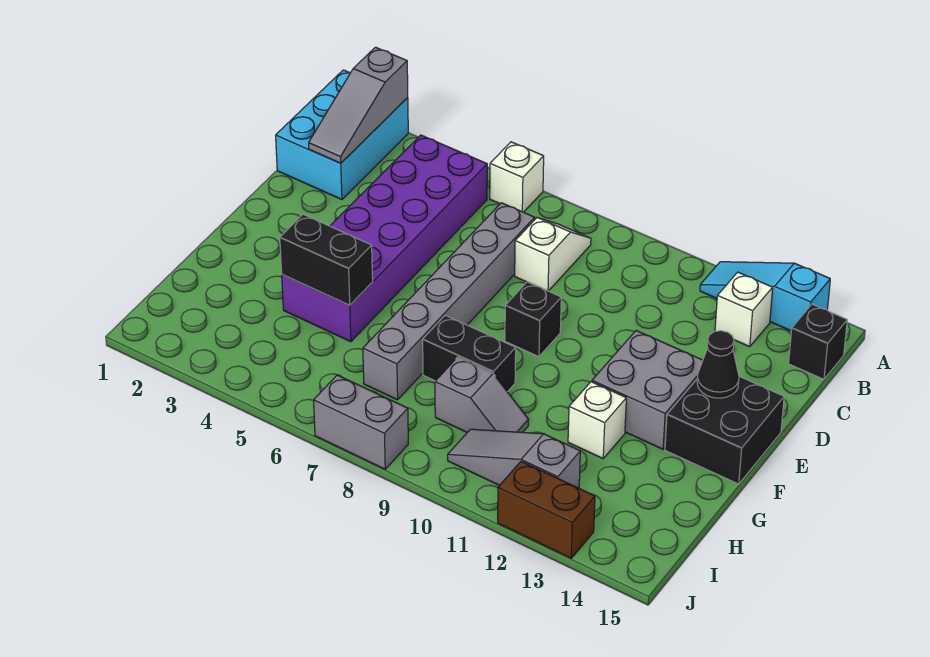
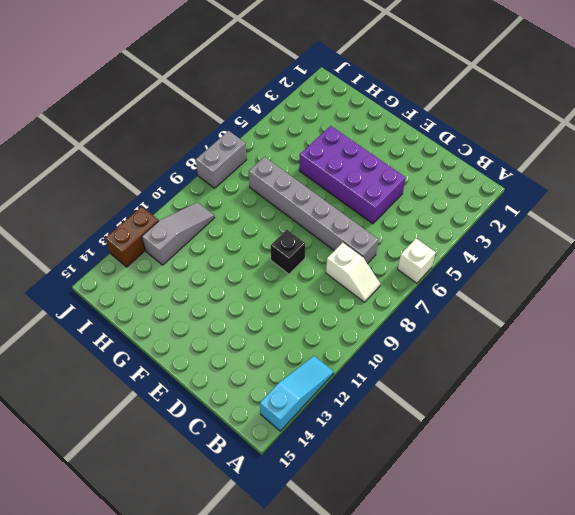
purple brick D4:G5 level 1 -> purple brick B4:G5 level 1
none -> cyan brick A1:C2 level 1
none -> white brick B13 level 1
none -> black brick B15 level 1

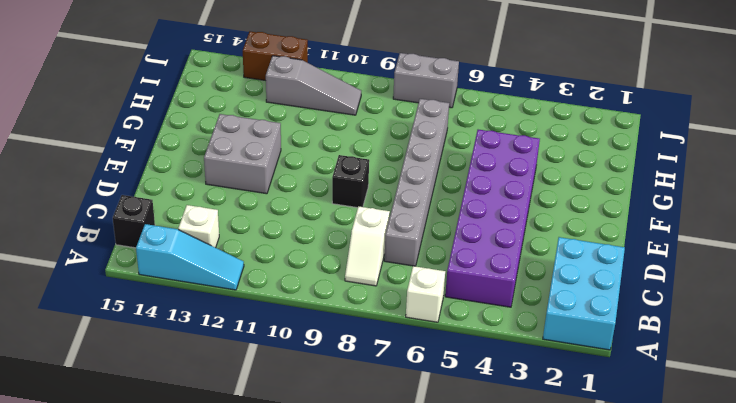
none -> black brick E14:F15 level 1
none -> black brick G8:G9 level 1
none -> white brick G12 level 1

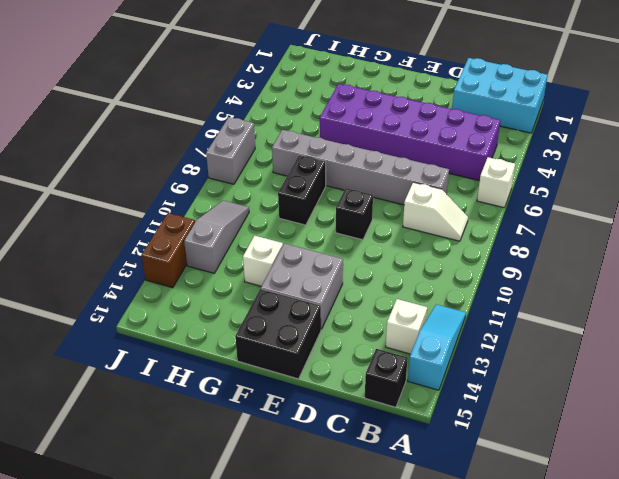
none -> grey slope H9:H10 level 1 top 9
none -> grey slope A2:C2 level 2 top A
none -> black cone E14 level 2

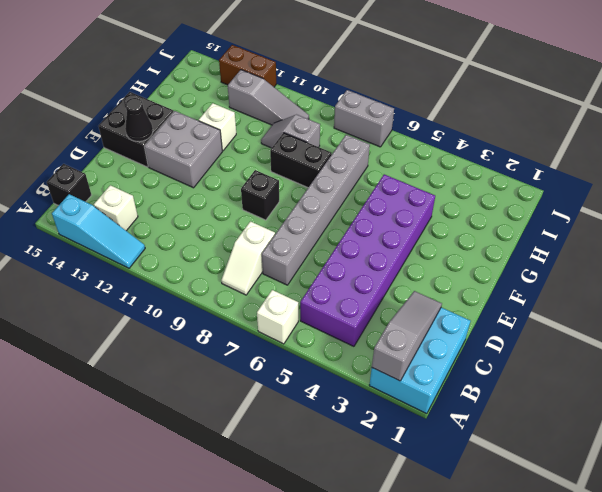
none -> black brick G4:G5 level 2

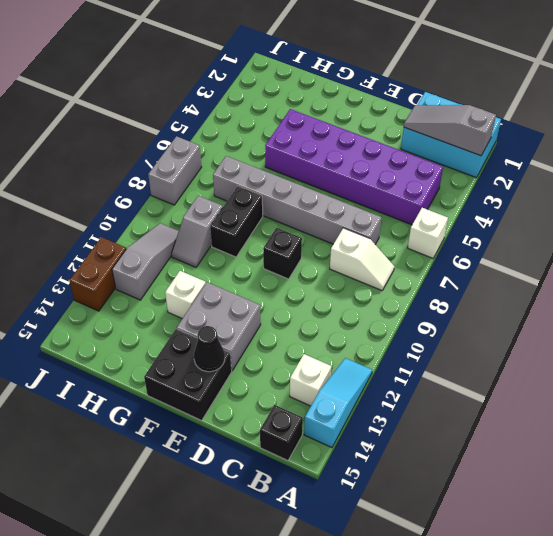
none -> black brick G4:G5 level 2

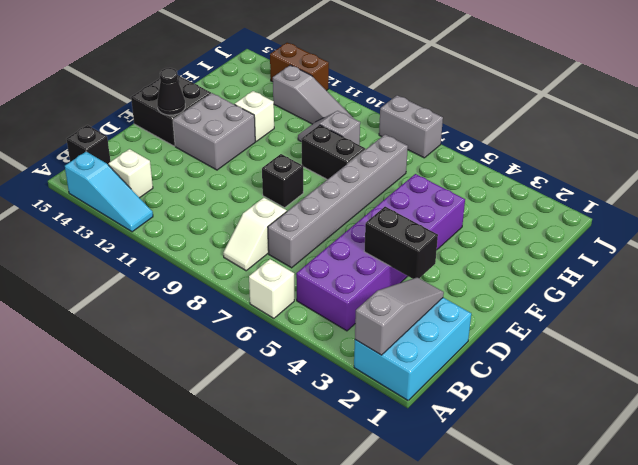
black brick D3:D4 level 2 -> black brick G4:G5 level 2

